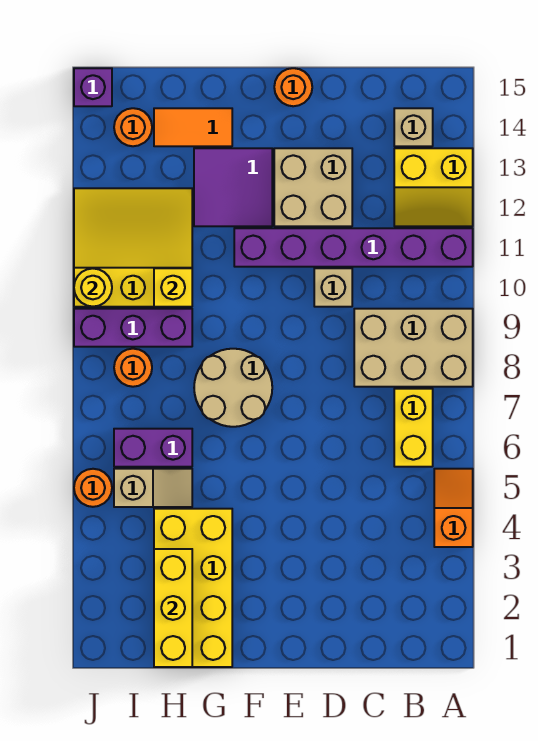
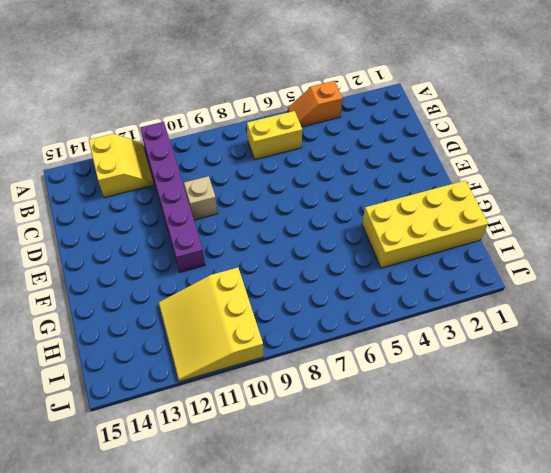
none -> tan brick A8:C9 level 1
none -> tan brick B14 level 1
none -> tan brick D12:E13 level 1

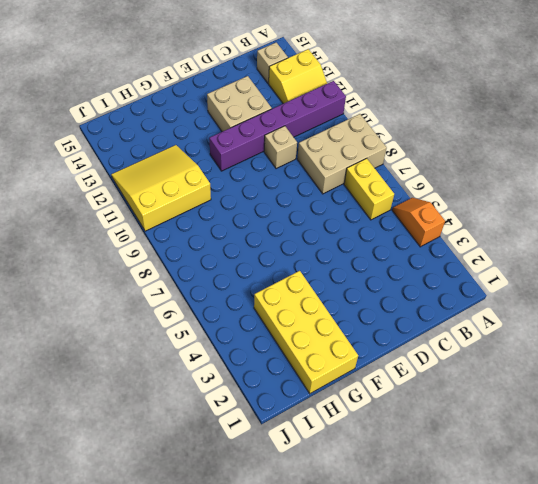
none -> orange round brick E15 level 1
none -> tan round brick F7:G8 level 1
none -> purple tile F12:G13 level 1

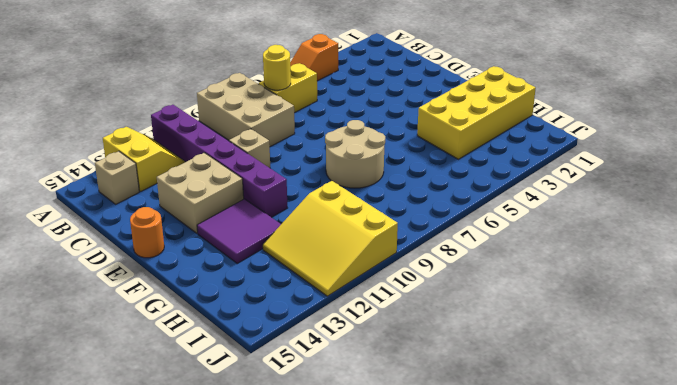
yellow round brick B7 level 2 -> yellow round brick J10 level 2
none -> orange tile G14:H14 level 1
none -> tan slope H5:I5 level 1 top I
none -> purple brick H6:I6 level 1

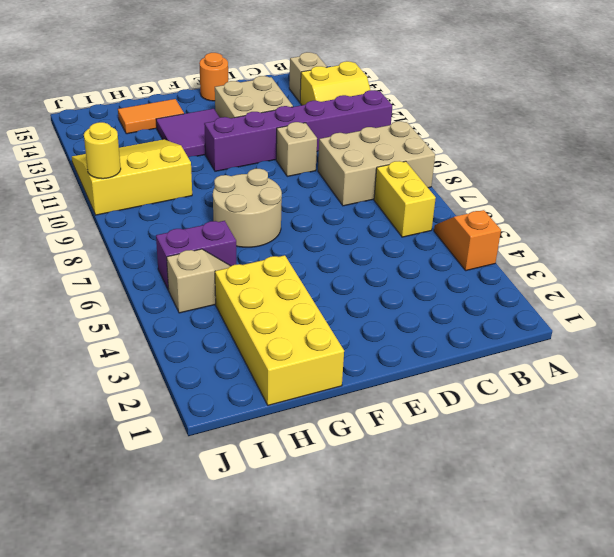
none -> purple brick H9:J9 level 1
none -> orange round brick I8 level 1
none -> orange round brick I14 level 1

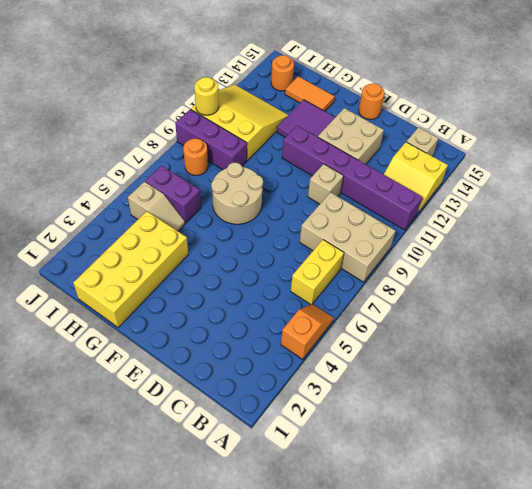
none -> orange round brick J5 level 1
none -> purple brick J15 level 1
none -> yellow brick H1:H3 level 2

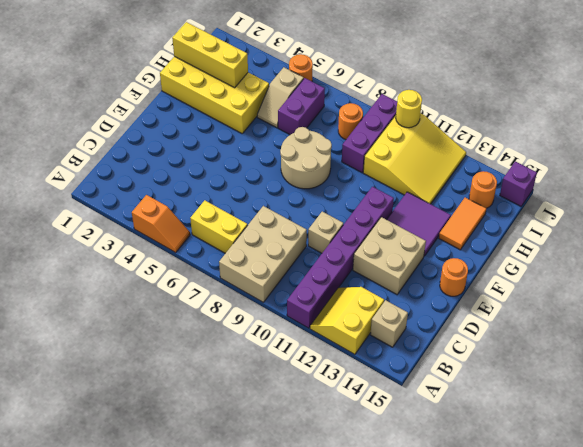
none -> yellow brick H10 level 2

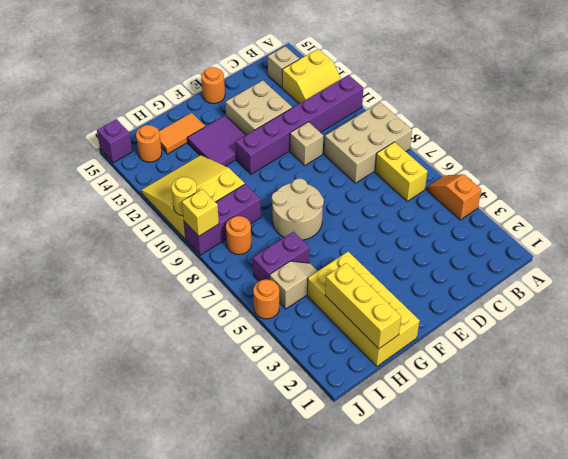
yellow brick J9 level 2 -> yellow brick H10 level 2

